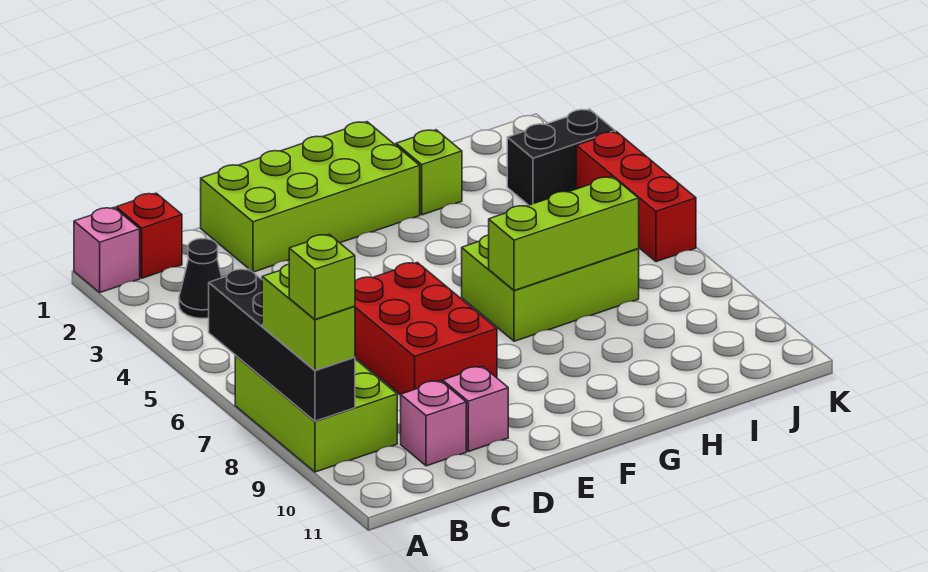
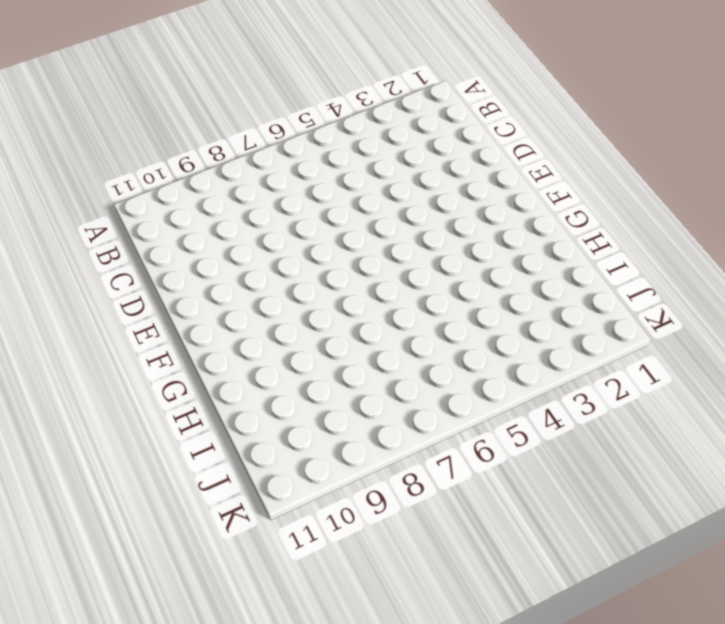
none -> pink brick A1 level 1
none -> lime brick A7:B9 level 1
none -> red brick B1 level 1

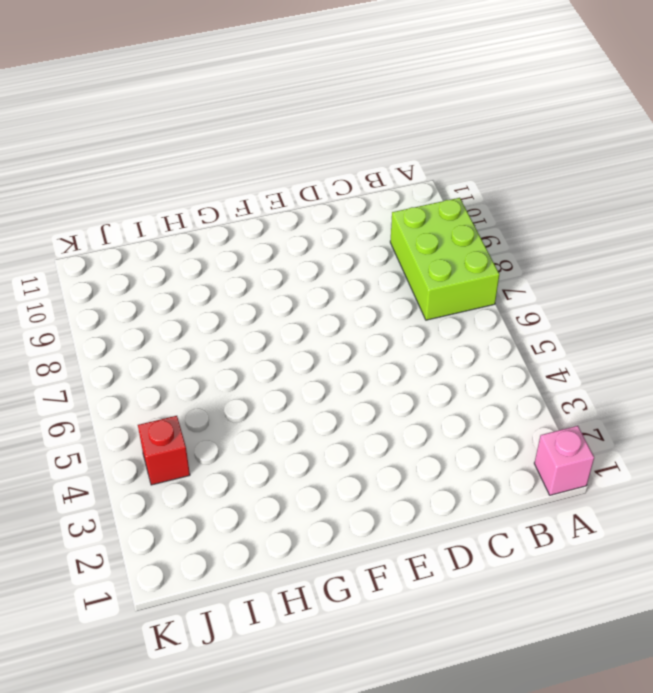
red brick J4 level 1 -> red brick B1 level 1
none -> black cone B3 level 1
none -> pink brick C10 level 1
none -> lime brick D1:G2 level 1

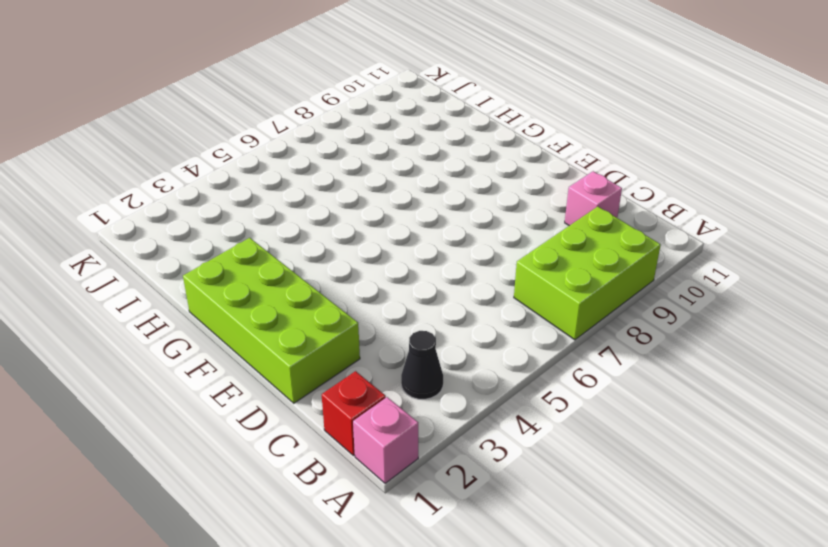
none -> red brick D6:E8 level 1
none -> pink brick D10 level 1
none -> lime brick G6:I7 level 1

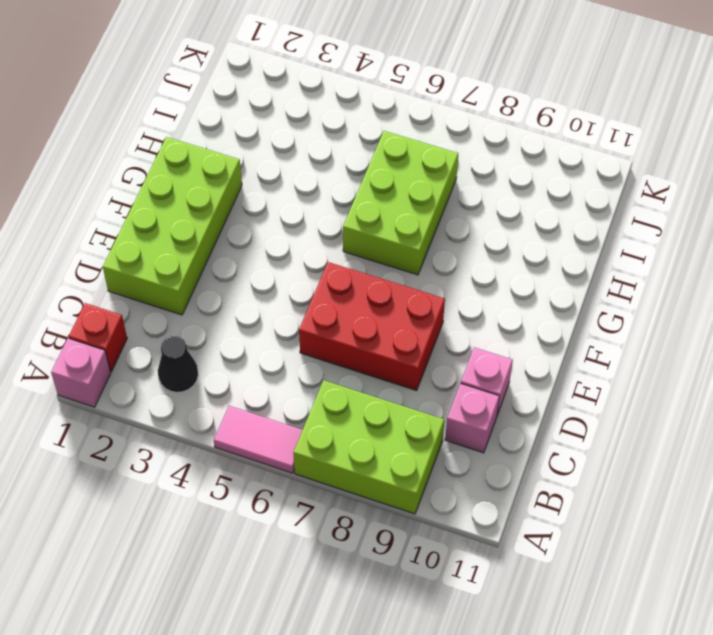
pink tile A5:A6 level 1 -> none
none -> lime brick H2 level 1
none -> black brick J3:K3 level 1
none -> red brick K4:K6 level 1

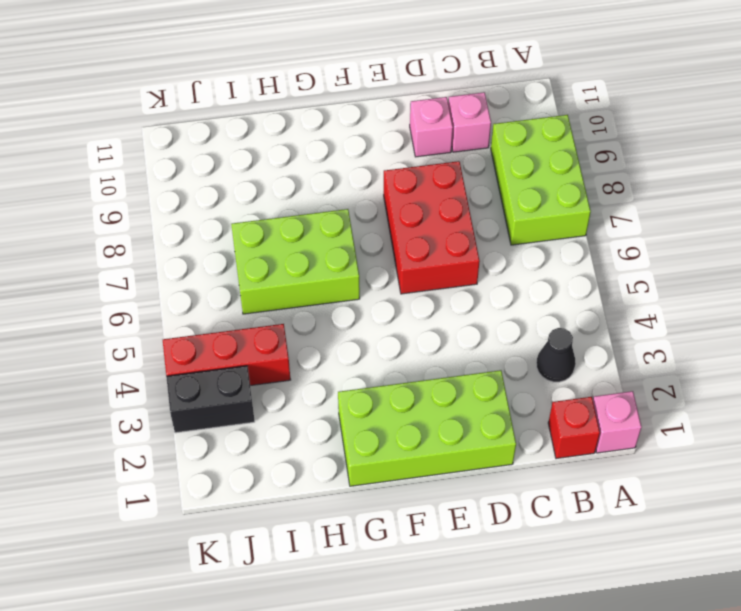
red brick I4:K4 level 1 -> red brick K4:K6 level 1
none -> lime brick H2 level 1
none -> black brick A6:A9 level 2
none -> lime brick G7:I7 level 2

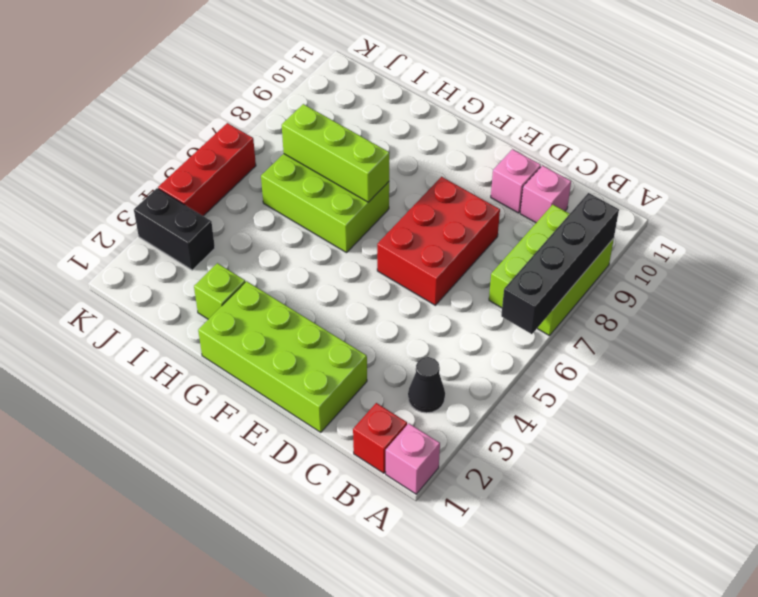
none -> lime brick A8:A9 level 3
none -> lime brick A9 level 4

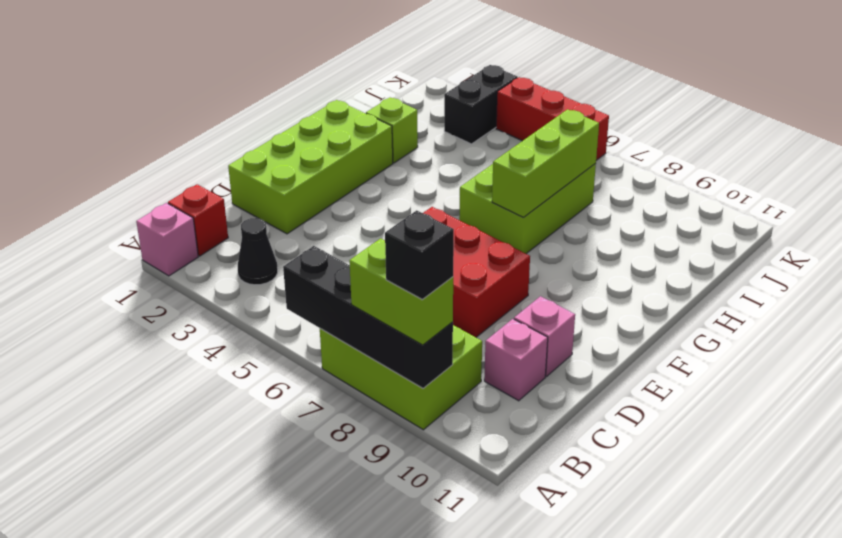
black brick A9 level 4 -> lime brick A9 level 4

